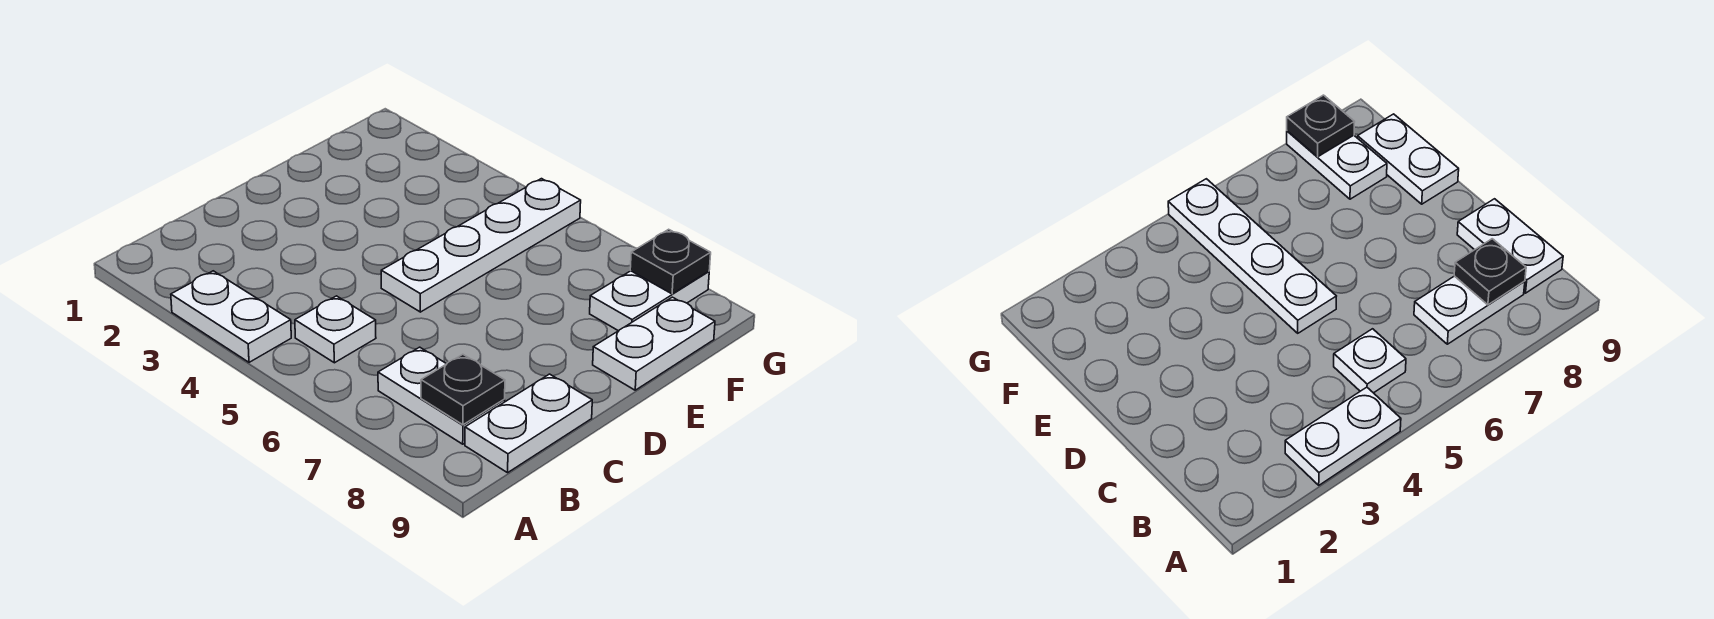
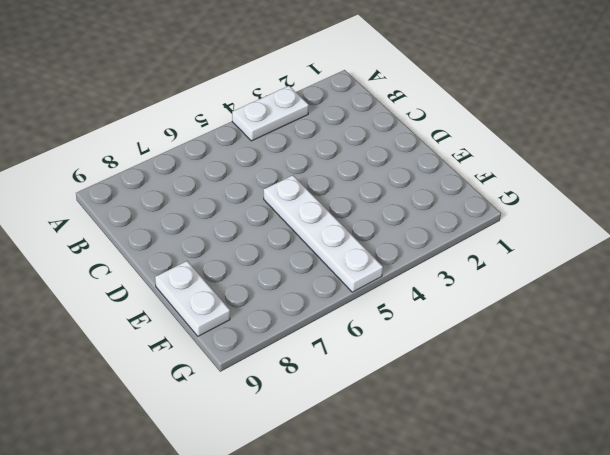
none -> white plate B5 level 1
none -> white plate B7:B8 level 1

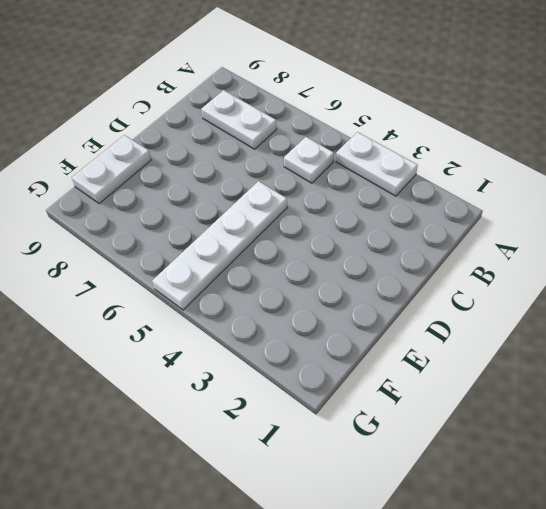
none -> white plate B9:C9 level 1
none -> white plate F8:G8 level 1

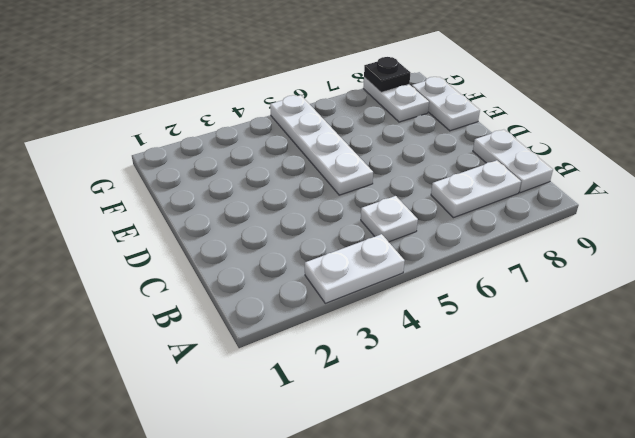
none -> black plate B8 level 2

